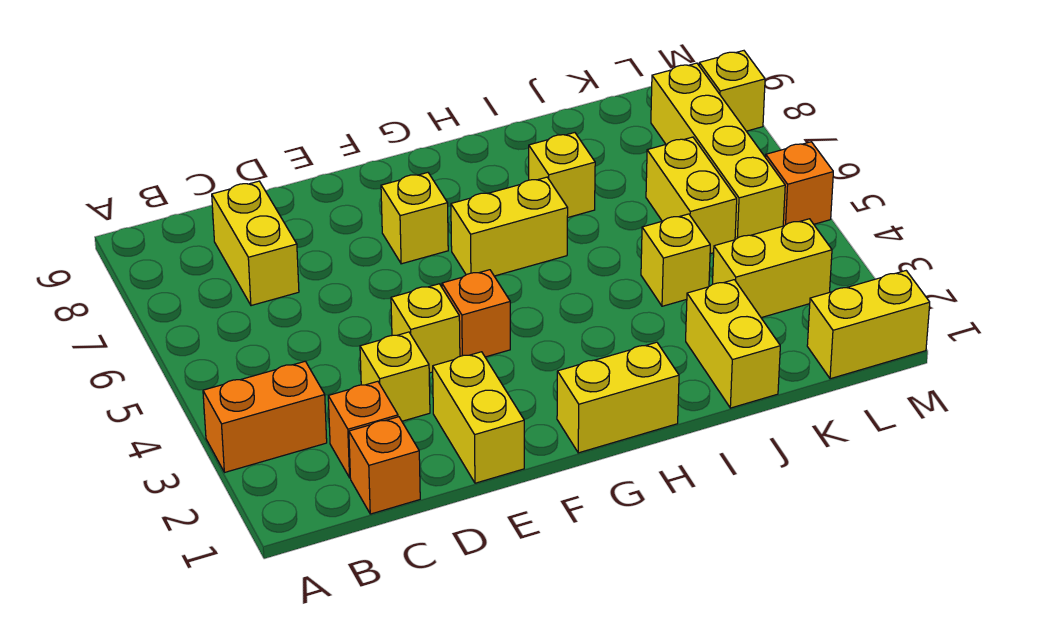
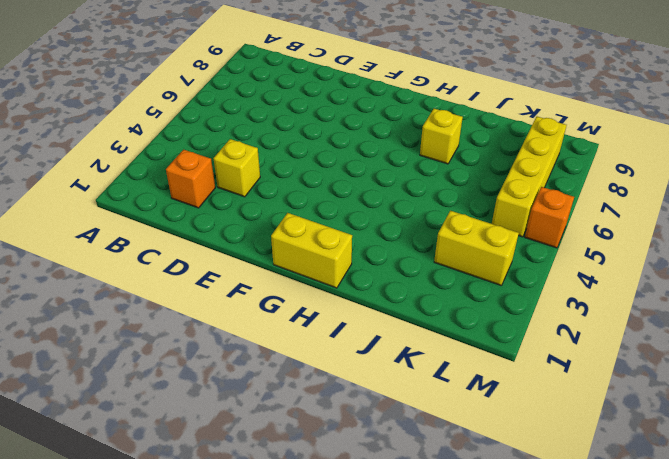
none -> orange brick A3:B3 level 1
none -> orange brick C1 level 1
none -> yellow brick C7:C8 level 1

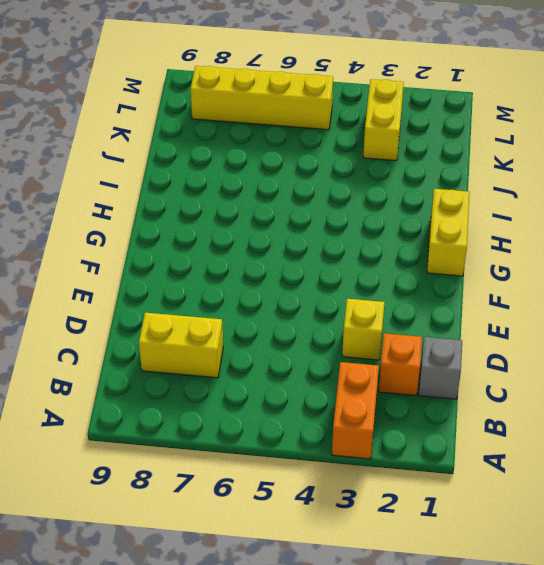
grey brick C1 level 1 -> orange brick C1 level 1
none -> yellow brick E1:E2 level 1
none -> yellow brick E4 level 1
none -> orange brick F4 level 1

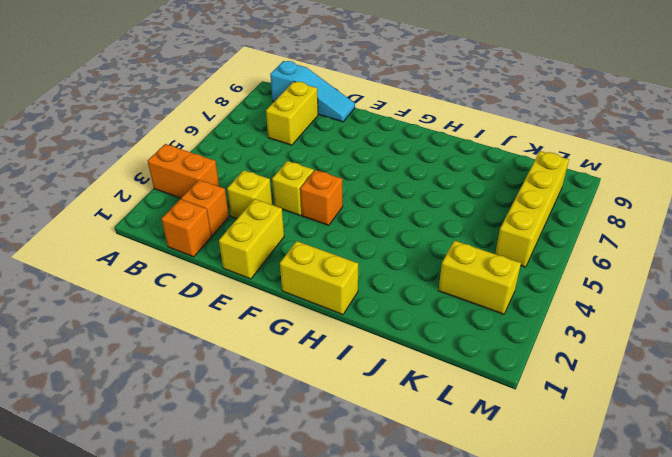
cyan slope B9:D9 level 1 top B -> none
none -> yellow brick F7 level 1
none -> yellow brick G6:H6 level 1
none -> yellow brick I7 level 1

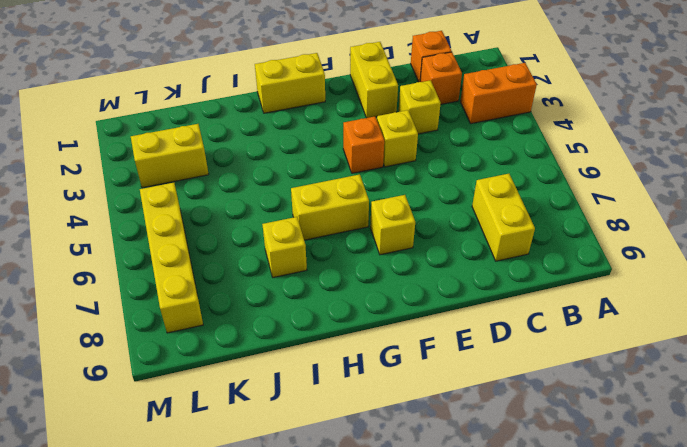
none -> yellow brick J1:J2 level 1
none -> yellow brick J4 level 1
none -> yellow brick K5:K6 level 1

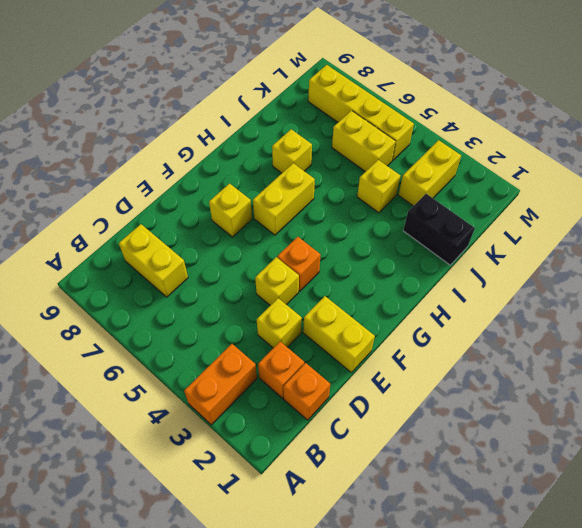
black brick J1:J2 level 1 -> yellow brick J1:J2 level 1
none -> yellow brick G1:H1 level 1
none -> yellow brick L1:M1 level 1
none -> orange brick M5 level 1

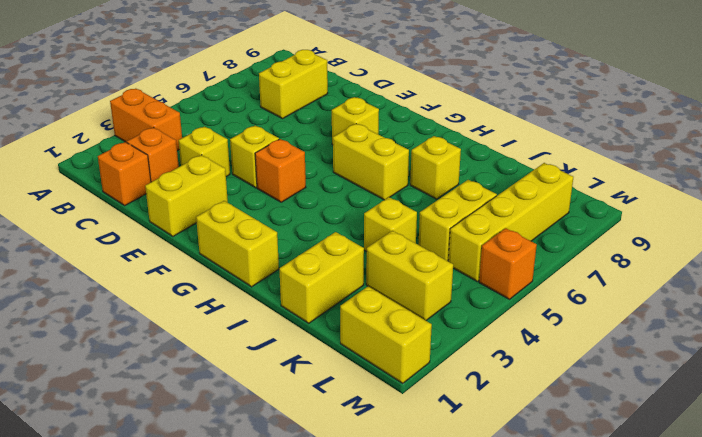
none -> yellow brick M8 level 1

